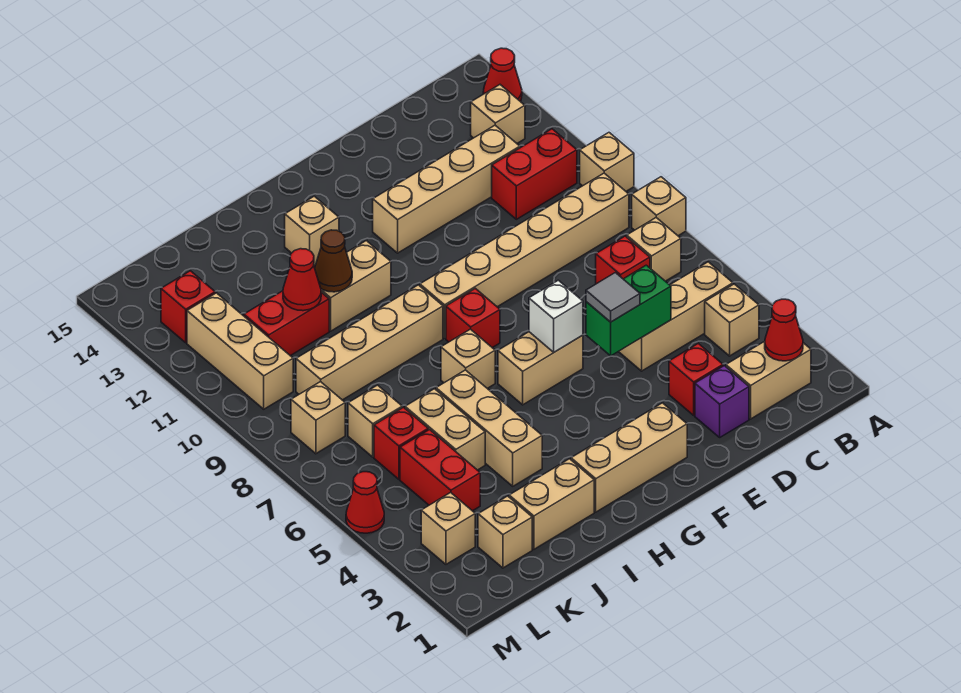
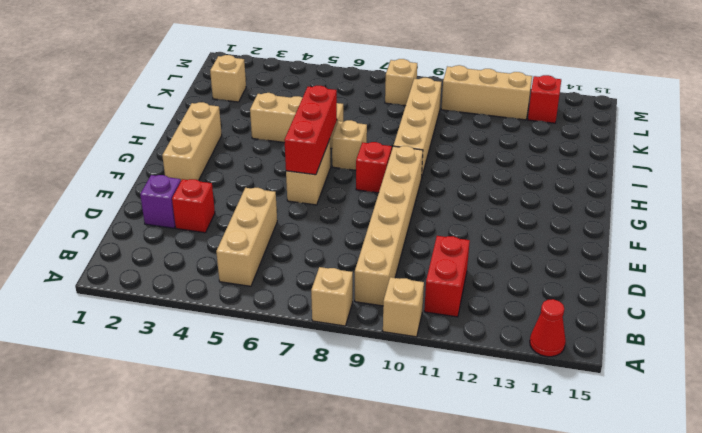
red brick F6:H6 level 2 -> white brick F6 level 2
none -> tan brick B2:C2 level 1
none -> tan brick B4 level 1
none -> tan brick B7 level 1
none -> tan brick B13 level 1

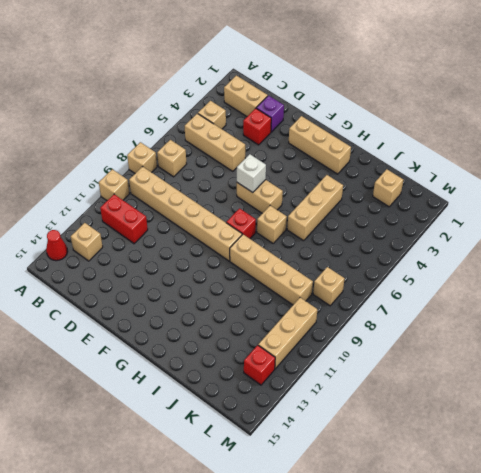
none -> red brick C7 level 1
none -> tan brick C12:F12 level 1
none -> tan brick H11:I11 level 1
none -> tan brick H13 level 1

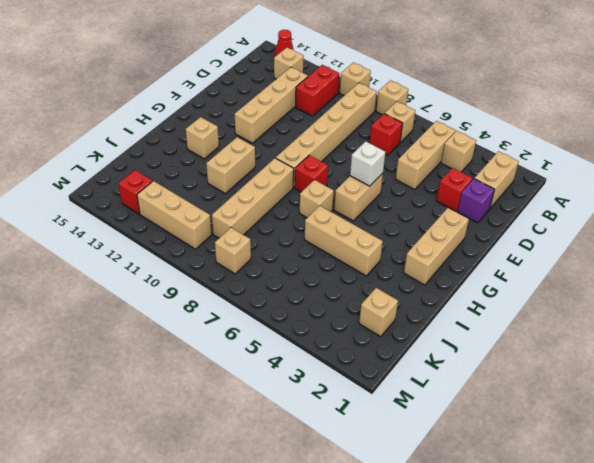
none -> tan brick I2:J2 level 1
none -> tan brick J5:J6 level 1
none -> red brick J11:K11 level 1
none -> red brick K4:K5 level 1

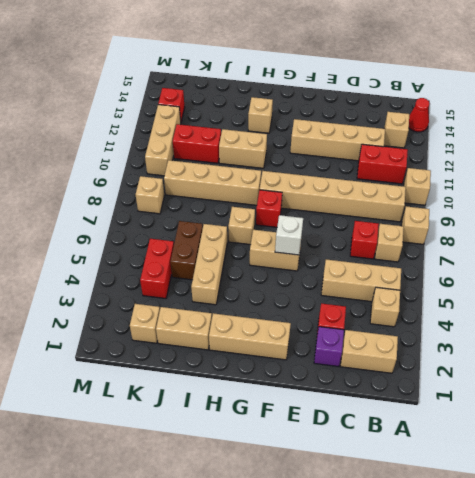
brown brick J5:J6 level 1 -> tan brick J5:J6 level 1
none -> red brick K6 level 1
none -> tan brick K7 level 1
none -> tan brick L3 level 1
none -> red cone M5 level 1

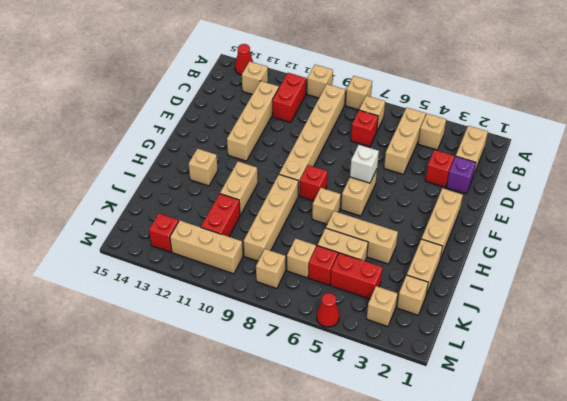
none -> red cone B2 level 2
none -> green brick D5:E5 level 2
none -> brown cone I11 level 2
none -> red cone J11 level 2

